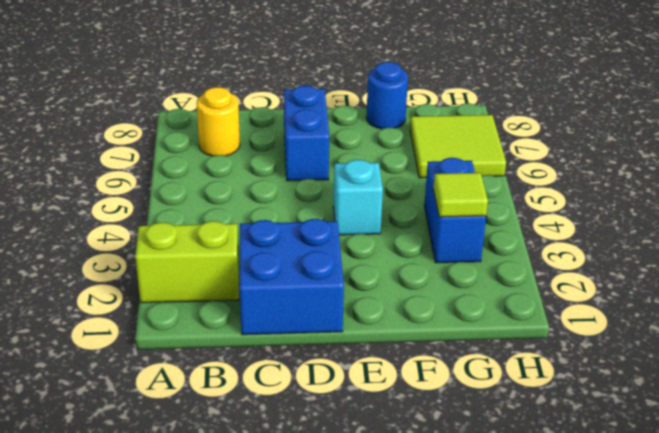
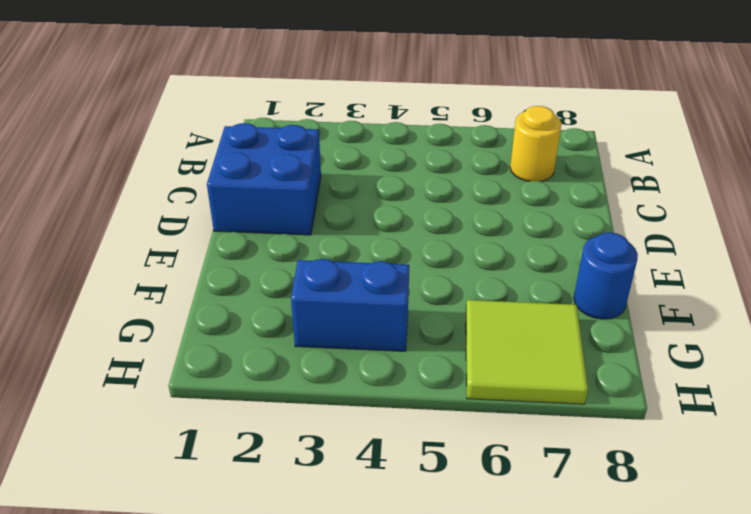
none -> lime brick A2:B2 level 1
none -> blue brick D6:D7 level 1

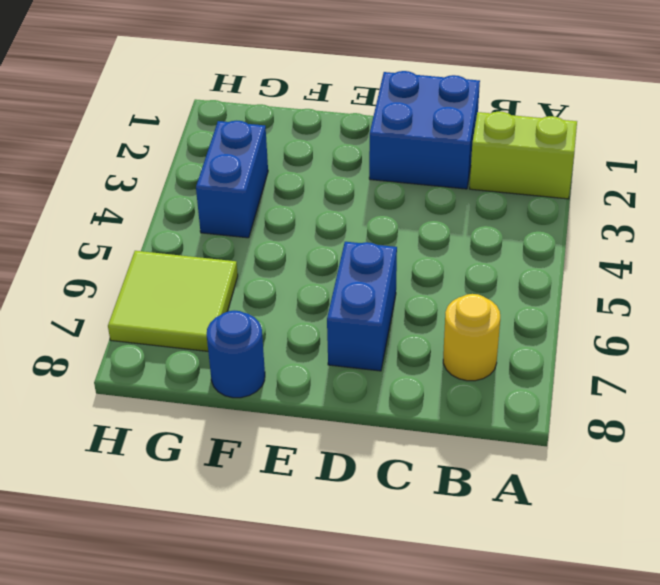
none -> cyan brick E4 level 1
none -> lime tile G3 level 2

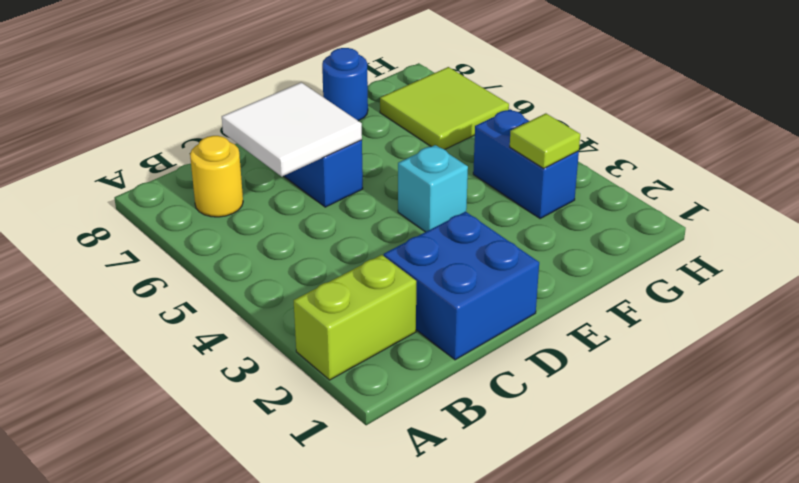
white tile C6:D7 level 2 -> none

